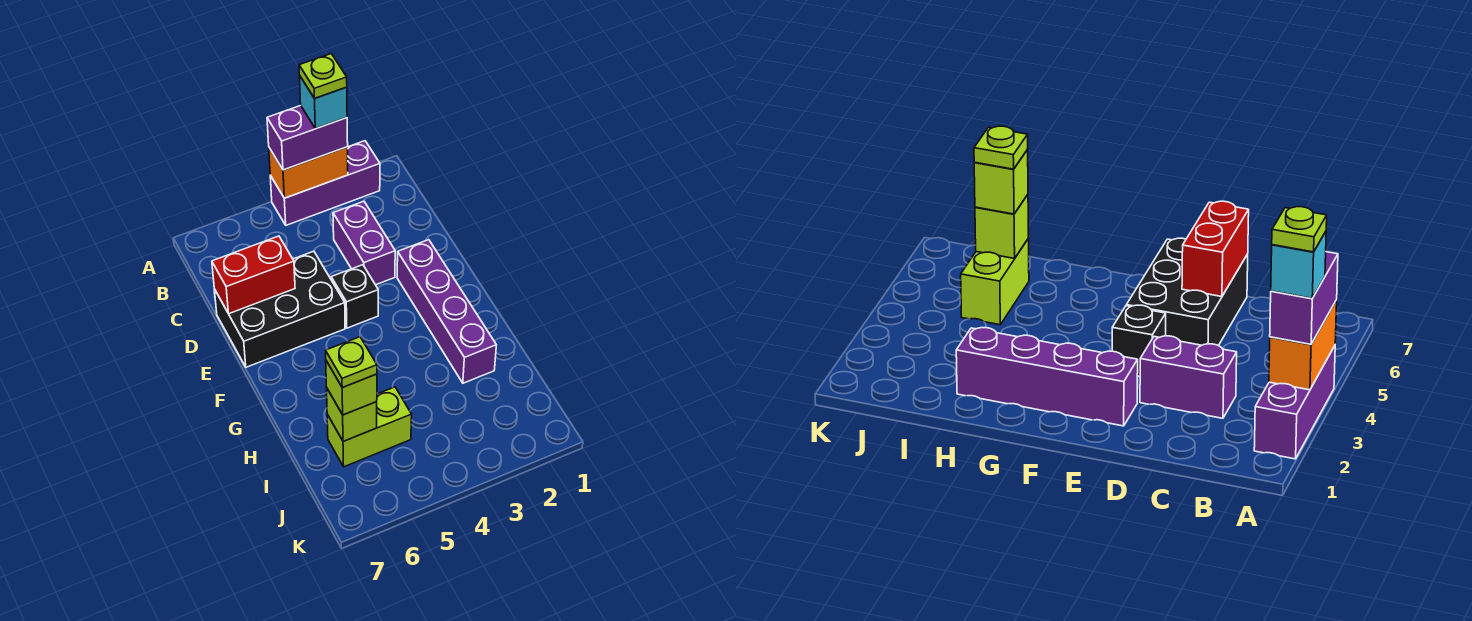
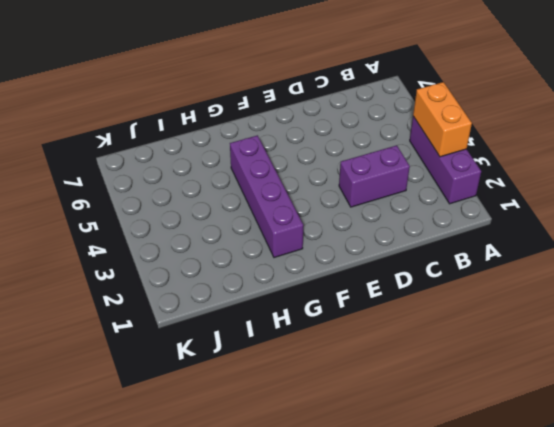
purple brick G2:G5 level 1 -> purple brick E2:H2 level 1
none -> black brick D5:E7 level 1
none -> black brick E4 level 1
none -> lime brick I5:I6 level 1

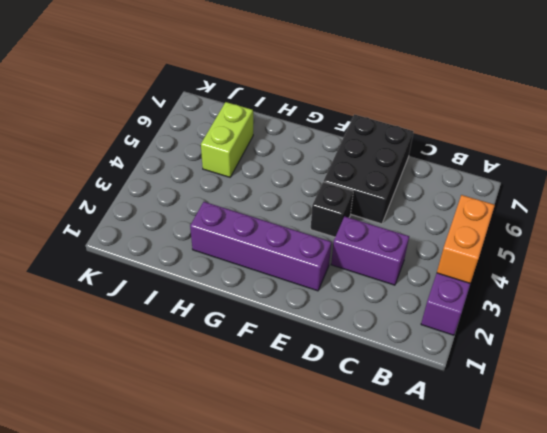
none -> red brick D6:D7 level 2
none -> lime brick I6 level 2
none -> purple brick A3:A4 level 3

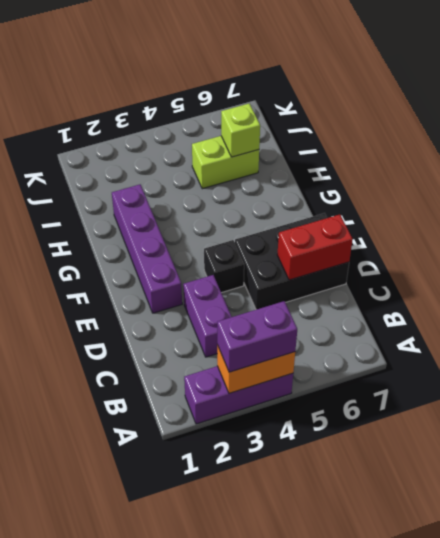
none -> lime brick I6 level 3
none -> cyan brick A3 level 4
none -> lime plate I6 level 4

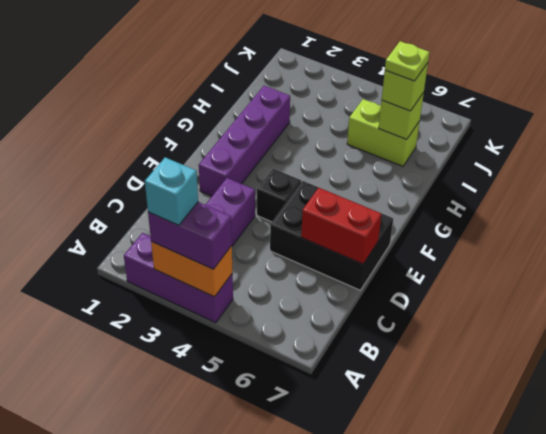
none -> lime plate A3 level 5

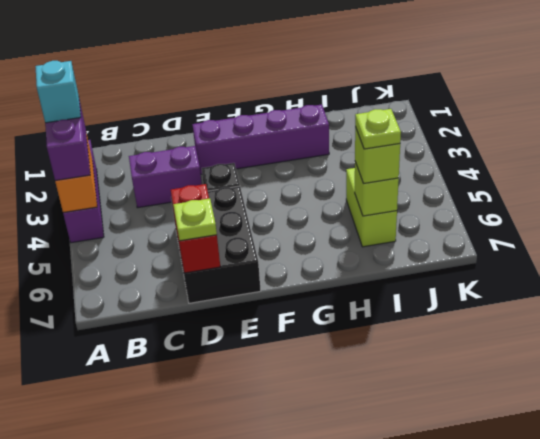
lime plate D7 level 3 -> lime plate A3 level 5

